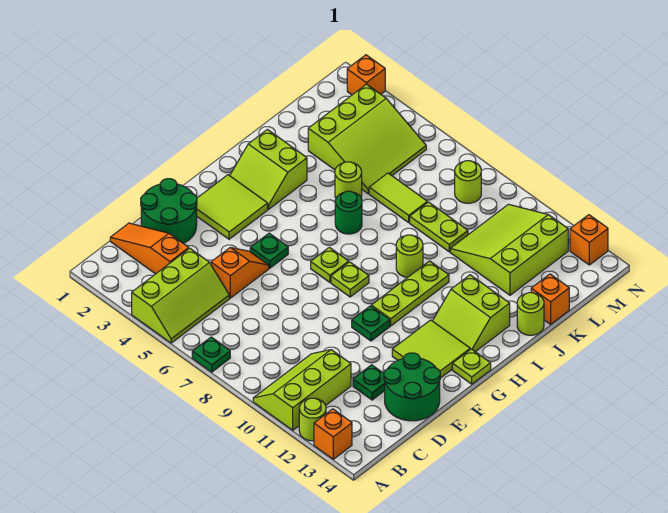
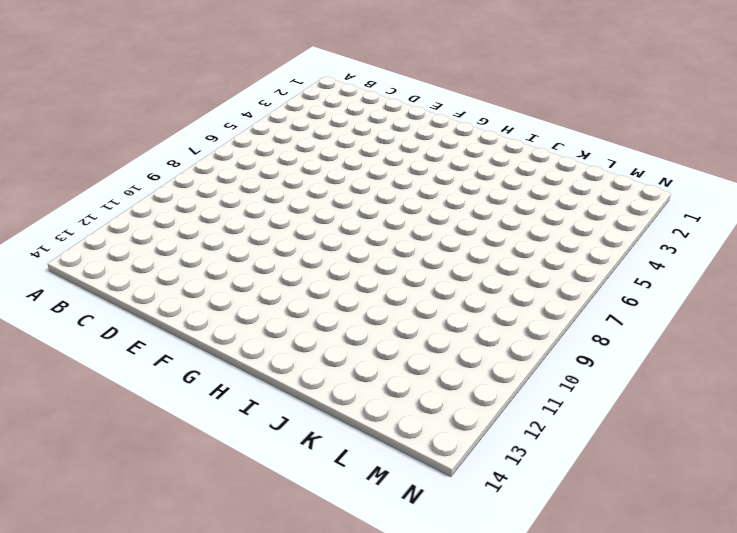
none -> lime slope A4:C5 level 1 top 4
none -> green plate A7 level 1
none -> lime slope A10:C11 level 1 top 11
none -> lime round brick A12 level 1

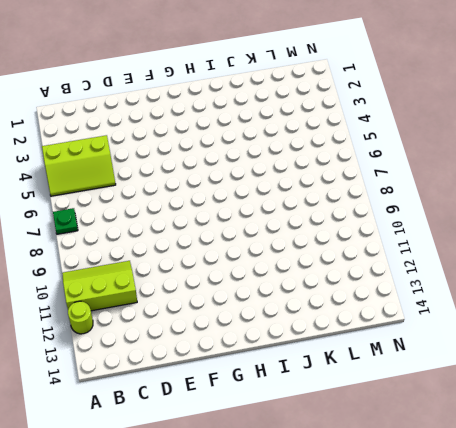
none -> orange brick A13 level 1
none -> orange slope C1:C3 level 1 top 3
none -> green round brick D1:E2 level 1
none -> orange slope D5:E5 level 1 top D

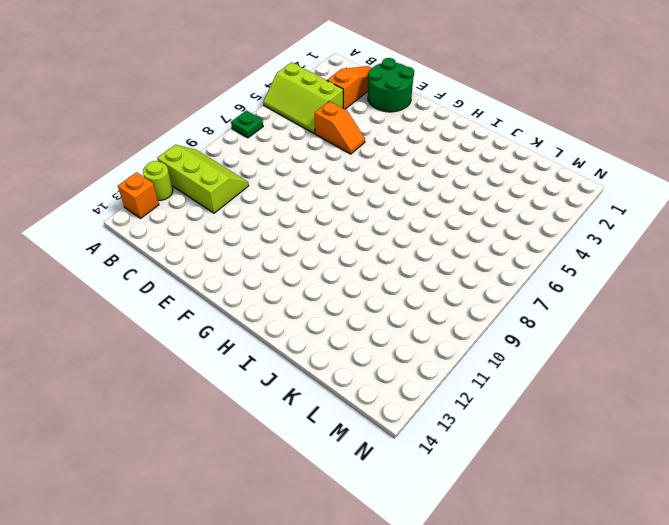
none -> green plate D12 level 1
none -> green round brick D13:E14 level 1
none -> lime tile F2:G3 level 1
none -> green plate F5 level 1

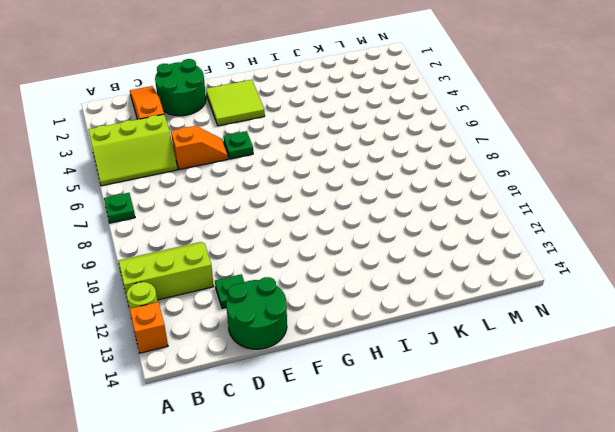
none -> green plate F10 level 1
none -> lime tile F12:G13 level 1
none -> lime plate G7 level 1
none -> lime plate G8 level 1

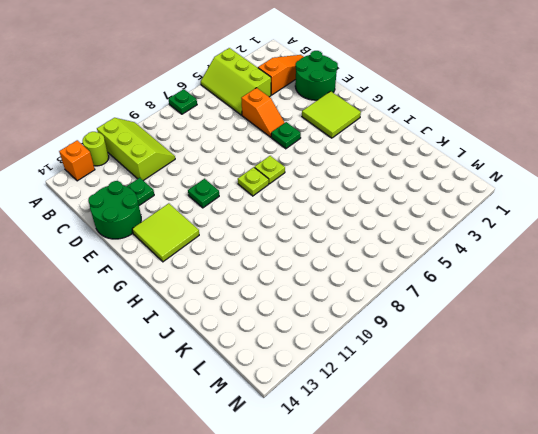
none -> lime plate G10:I10 level 1
none -> lime plate G14 level 1
none -> lime slope H2:I3 level 1 top I
none -> lime slope H12:I13 level 1 top I

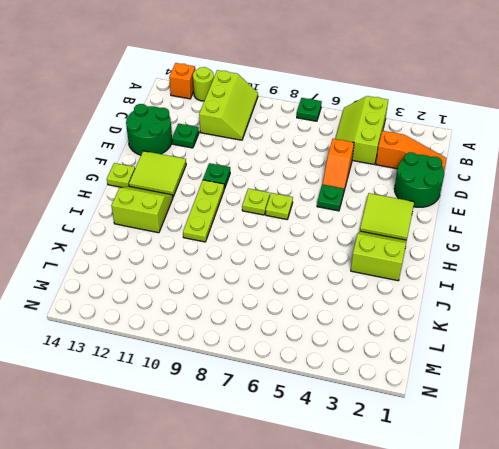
none -> green round brick I6 level 1
none -> lime round brick I9 level 1
none -> lime round brick J5 level 1
none -> lime round brick J14 level 1

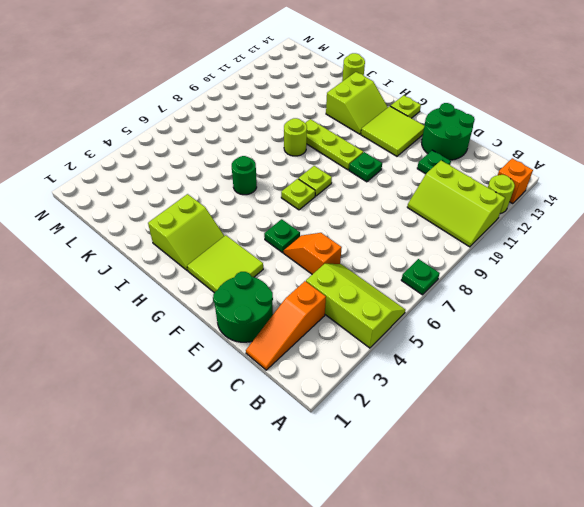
none -> lime round brick J5 level 1
none -> lime slope K3:M5 level 1 top 3
none -> lime tile K6:K7 level 1
none -> lime plate K8:K9 level 1

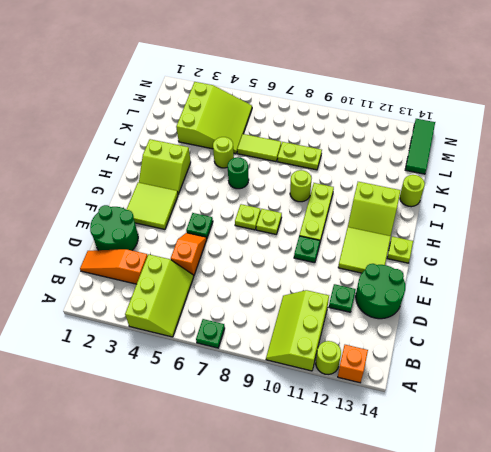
green tile L14:N14 level 1 -> none
none -> lime slope K10:M12 level 1 top 12
none -> orange brick K14 level 1
none -> lime round brick M8 level 1
none -> orange brick N2 level 1

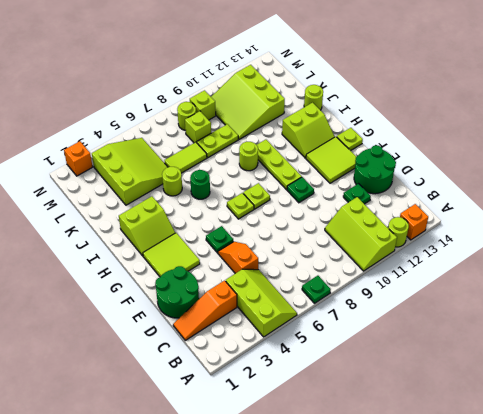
lime brick L8 level 1 -> none
lime brick M9 level 1 -> none
none -> orange brick K14 level 1
none -> orange brick N13 level 1

